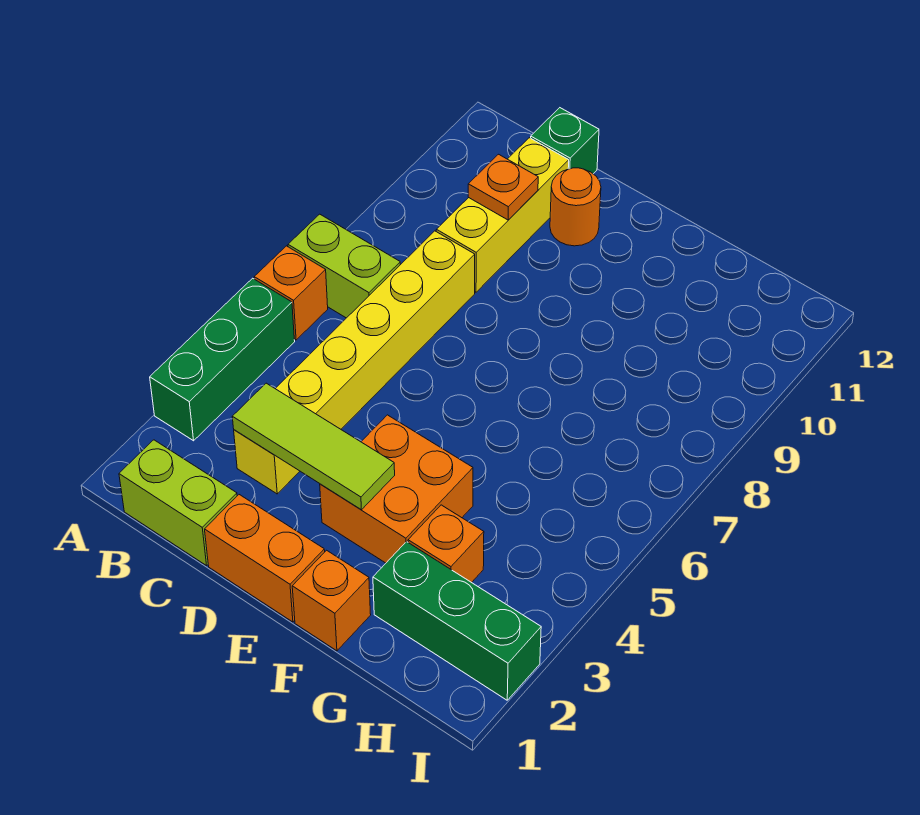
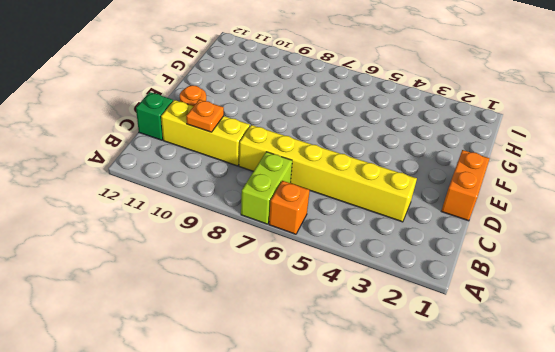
none -> green brick A3:A5 level 1
none -> lime brick B1:C1 level 1
none -> orange brick E3:F4 level 1

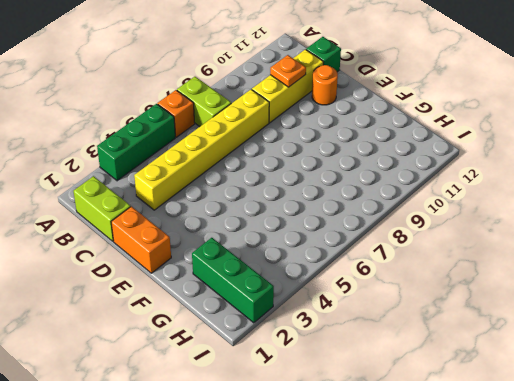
none -> orange brick E3:F4 level 1
none -> orange brick F1 level 1
none -> orange brick G3 level 1

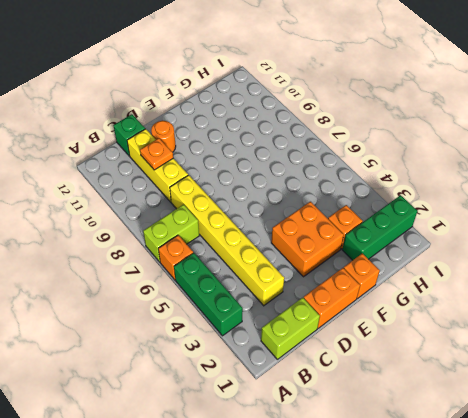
none -> lime tile C3:E3 level 2

